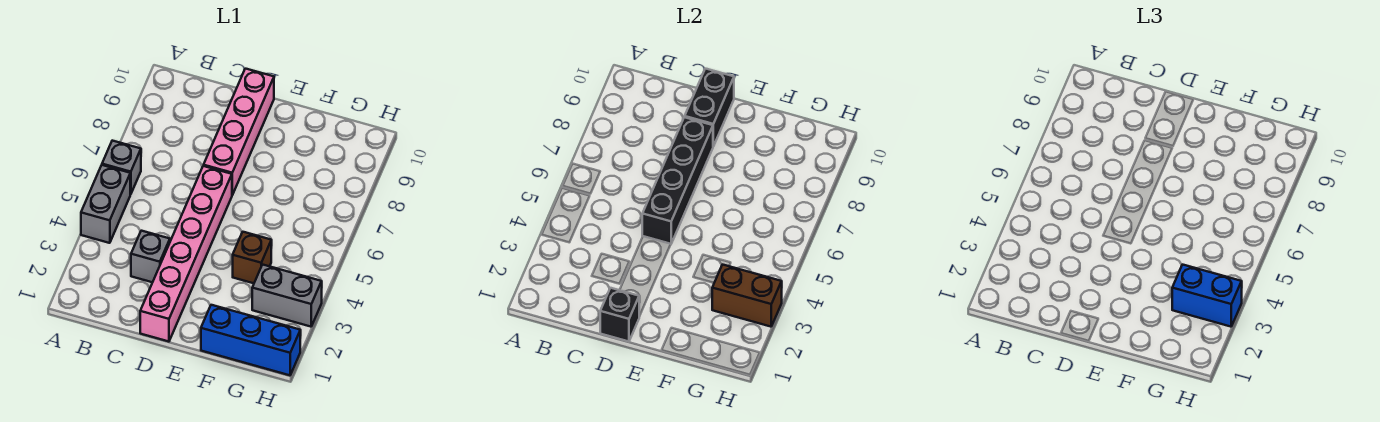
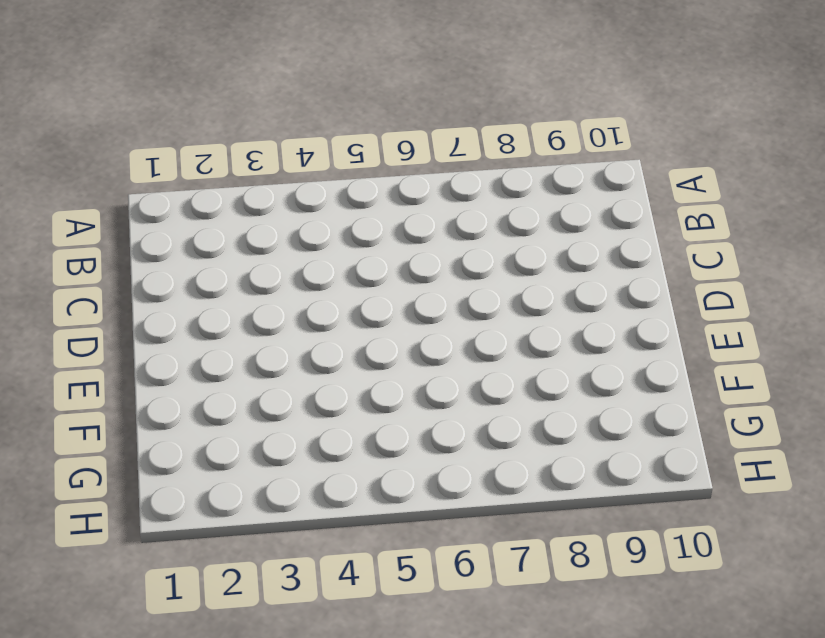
none -> grey brick A4:A5 level 1
none -> grey brick A6 level 1
none -> grey brick C3 level 1

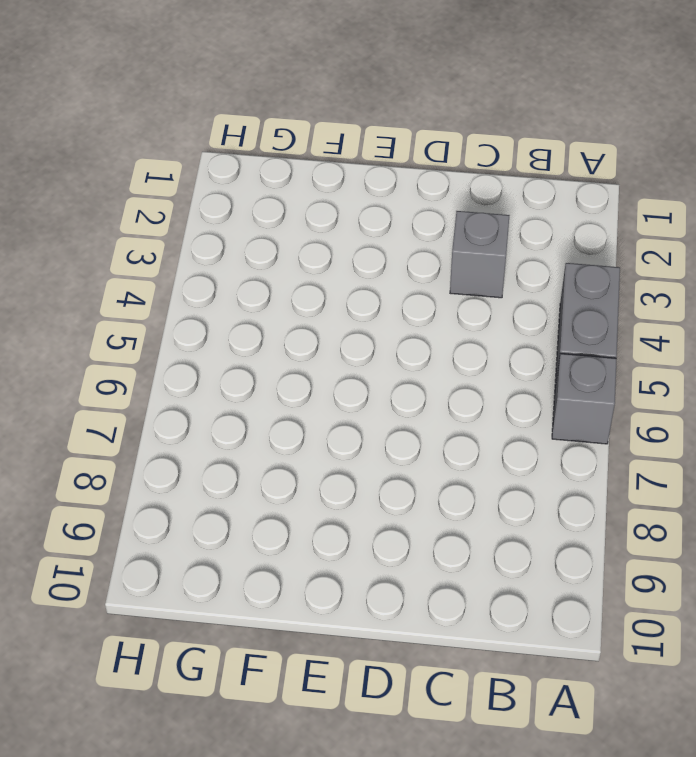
none -> pink brick D1:D6 level 1
none -> pink brick D7:D10 level 1
none -> blue brick F1:H1 level 1

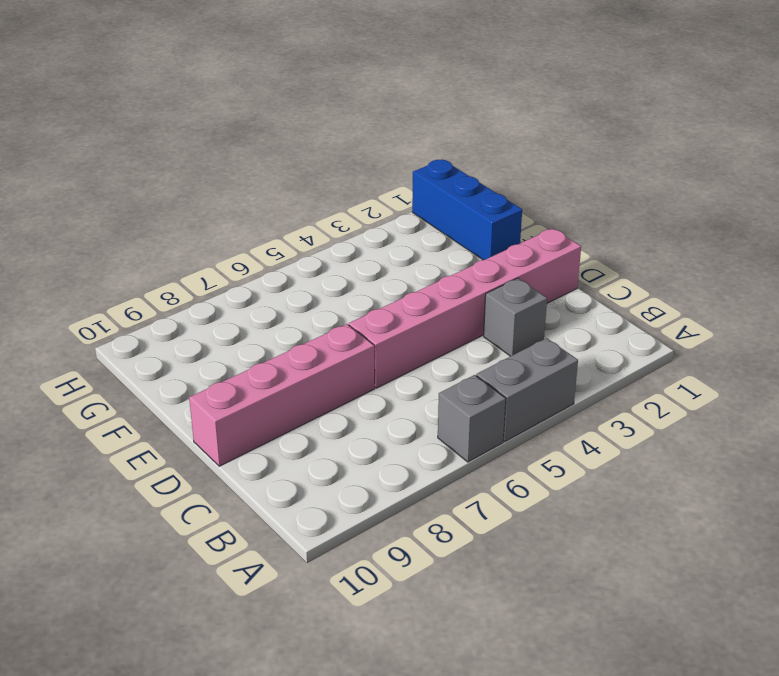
none -> brown brick F4 level 1
none -> grey brick G3:H3 level 1
none -> black brick D1 level 2

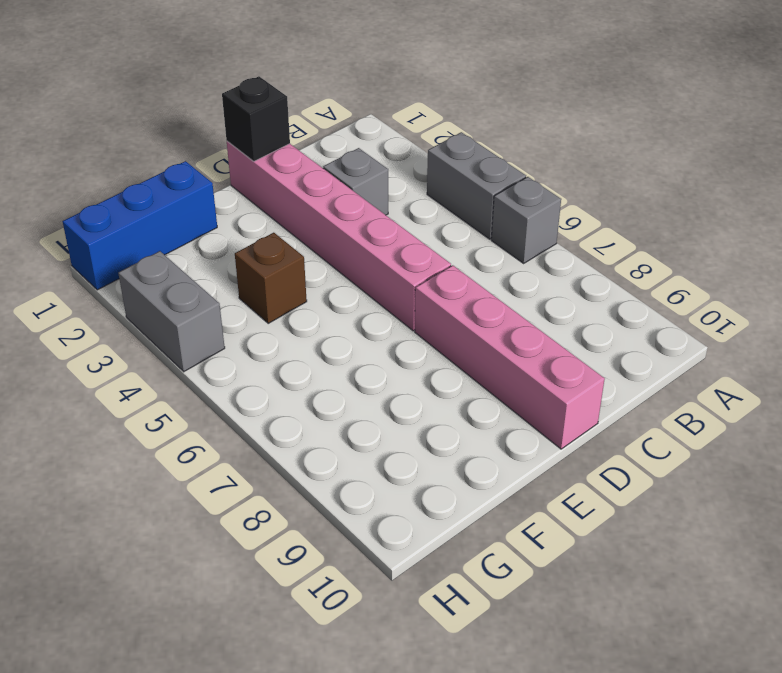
grey brick H3:H4 level 1 -> grey brick G3:H3 level 1
none -> black brick D5:D8 level 2
none -> black brick D9:D10 level 2
none -> brown brick G3:H3 level 2

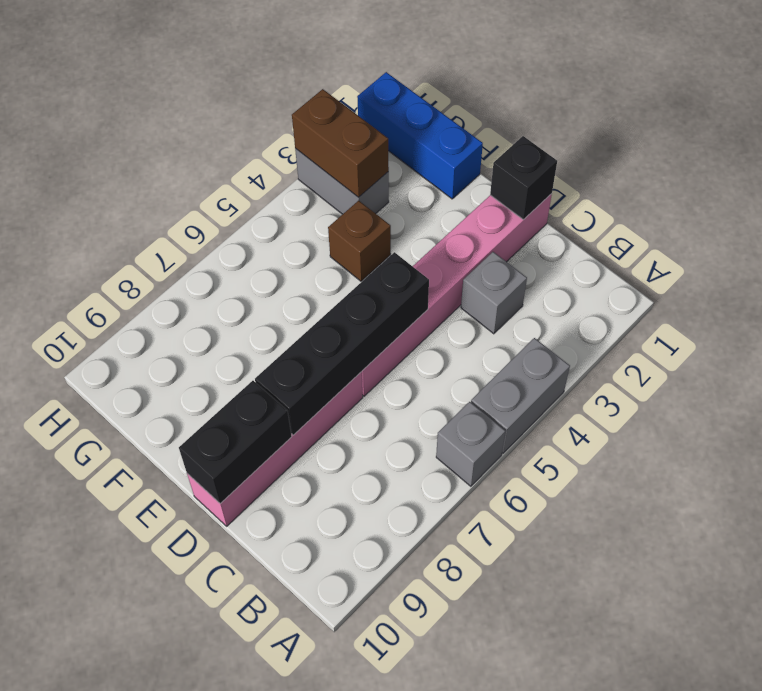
none -> blue brick G3:H3 level 3

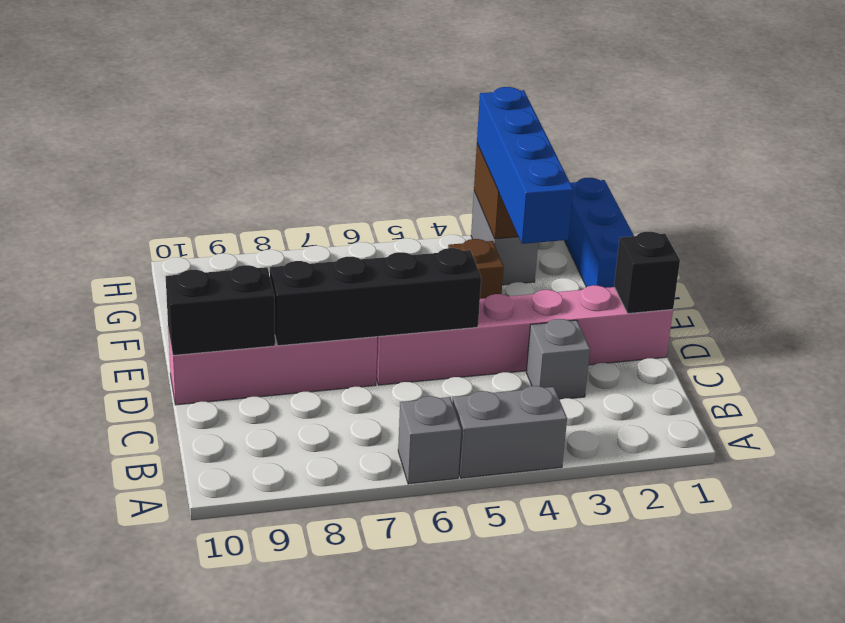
blue brick E3:H3 level 3 -> blue brick G3:H3 level 3

